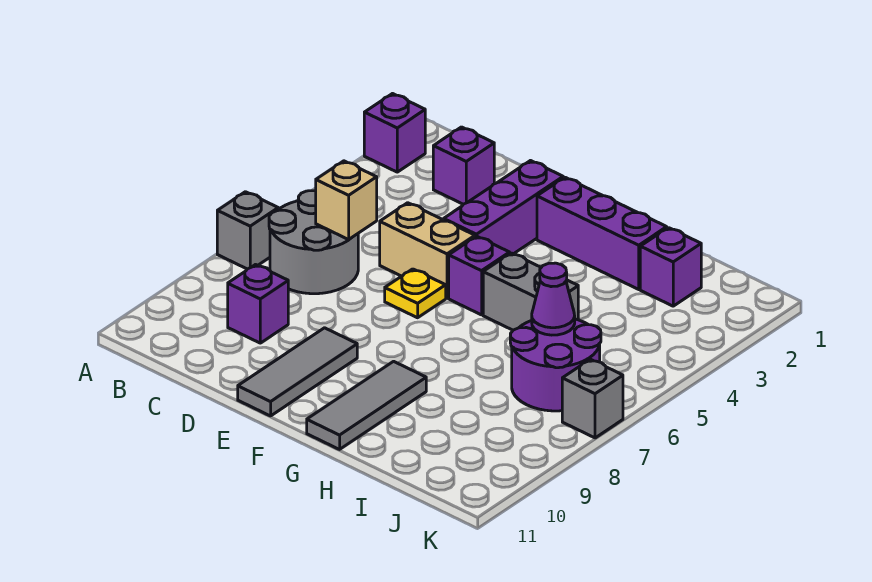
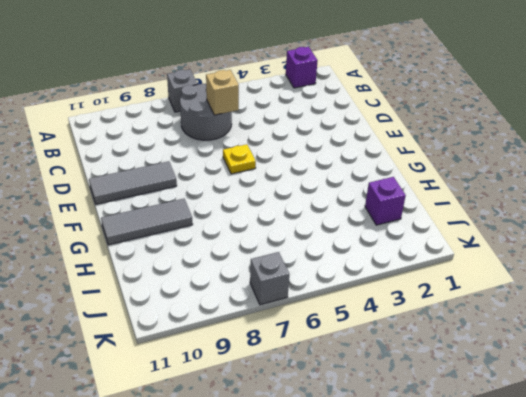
none -> purple brick C2 level 1
none -> purple brick C9 level 1
none -> tan brick D5:E5 level 1

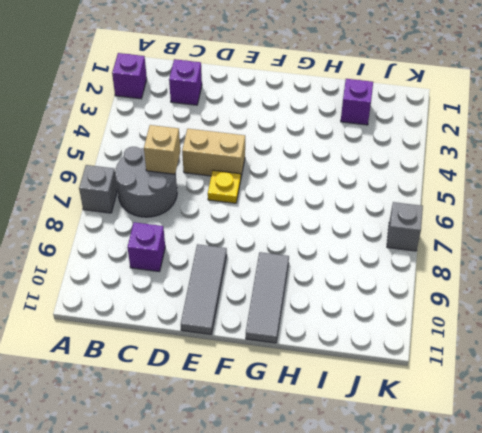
none -> purple brick E2:E4 level 1
none -> purple brick F2:H2 level 1
none -> purple brick F5 level 1

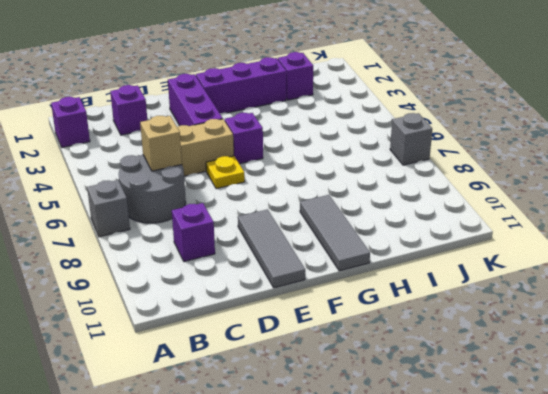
none -> grey brick G5:H5 level 1
none -> purple round brick I6:J7 level 1
none -> purple cone I6 level 2

